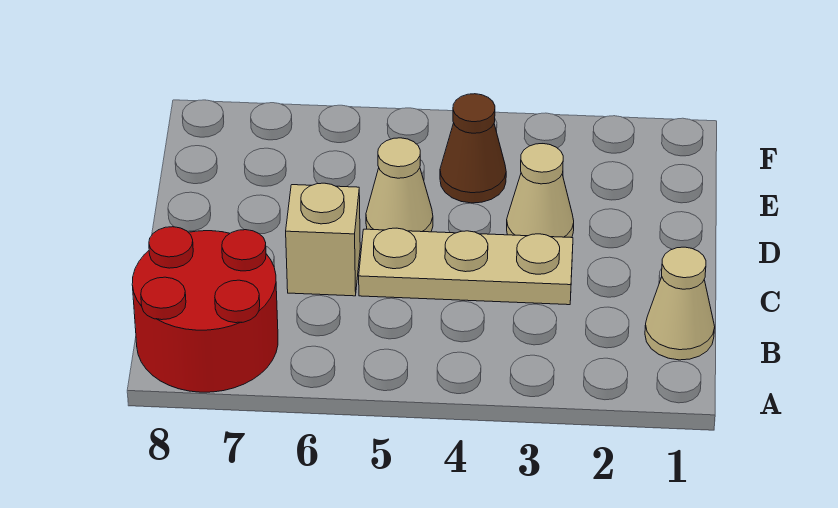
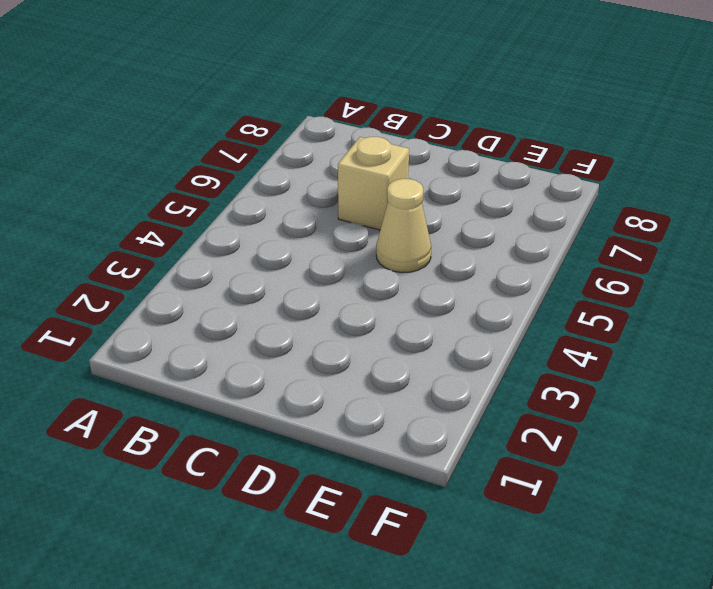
none -> red round brick A7:B8 level 1
none -> tan cone B1 level 1

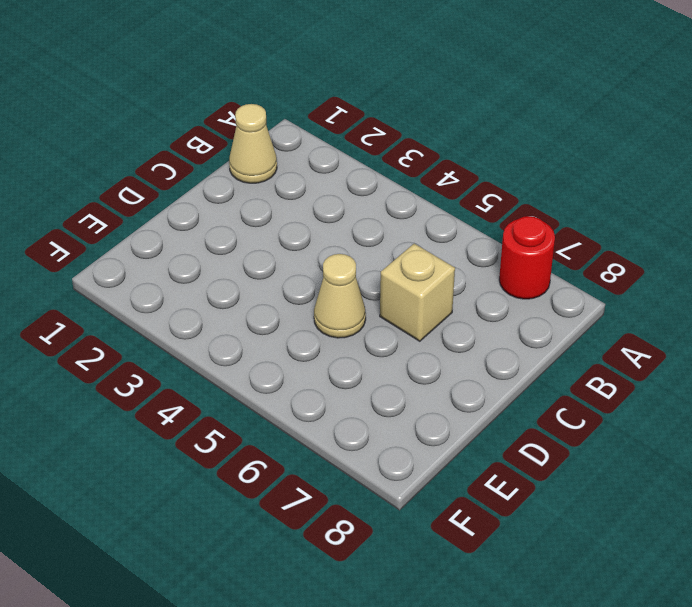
red round brick A7 level 1 -> red round brick A7:B8 level 1
none -> tan plate C3:C5 level 1
none -> tan cone D3 level 1

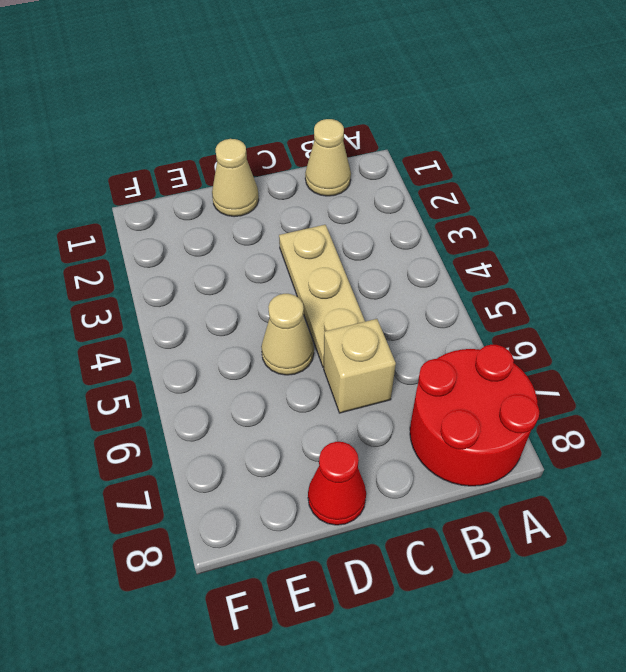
tan cone D1 level 1 -> tan cone D3 level 1
red cone D8 level 1 -> none
none -> brown cone E4 level 1

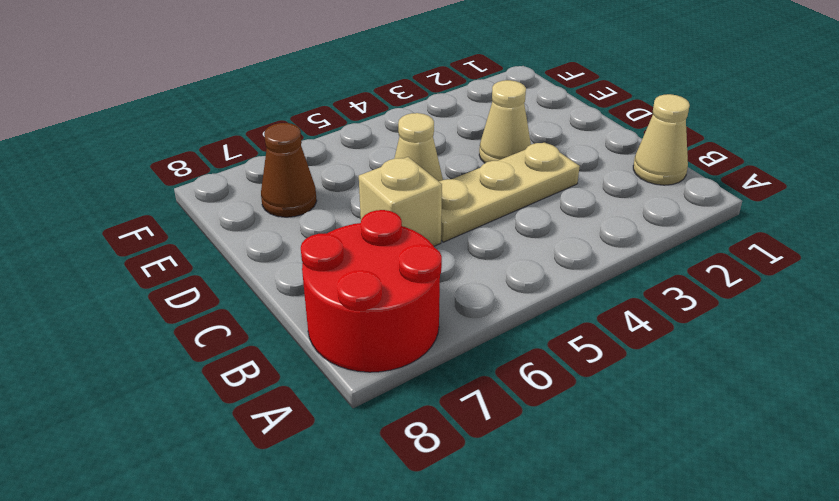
brown cone E7 level 1 -> brown cone E4 level 1

